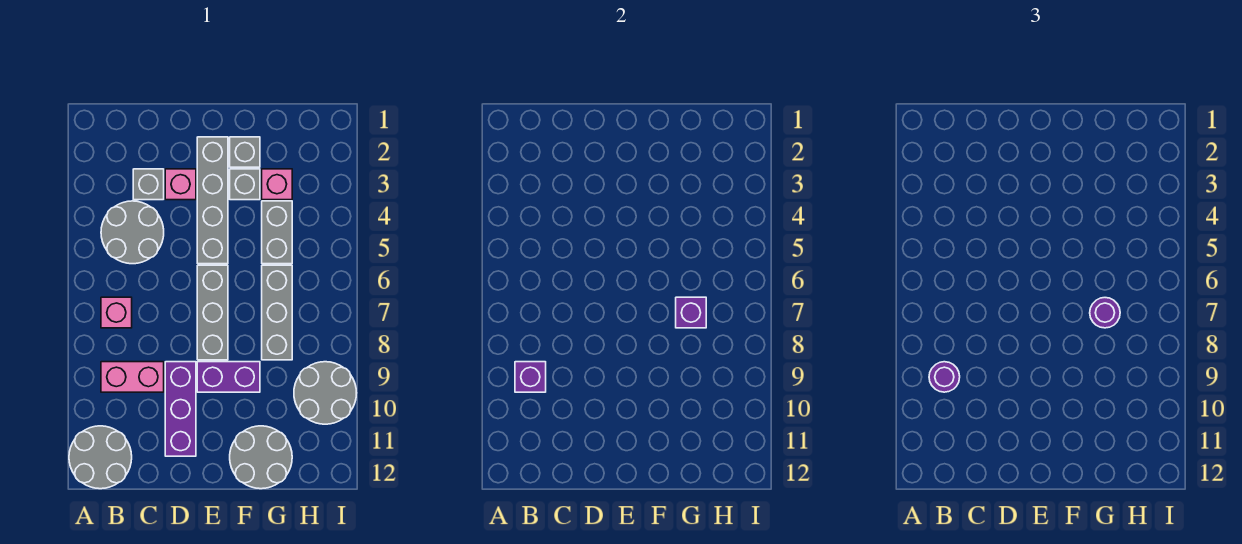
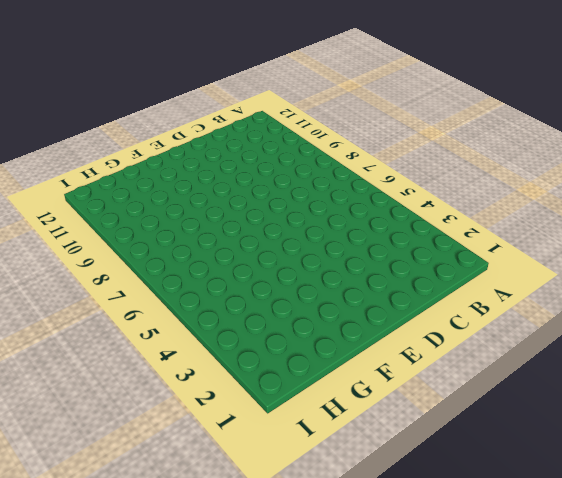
none -> grey round brick A11:B12 level 1
none -> grey round brick B4:C5 level 1
none -> pink brick B7 level 1

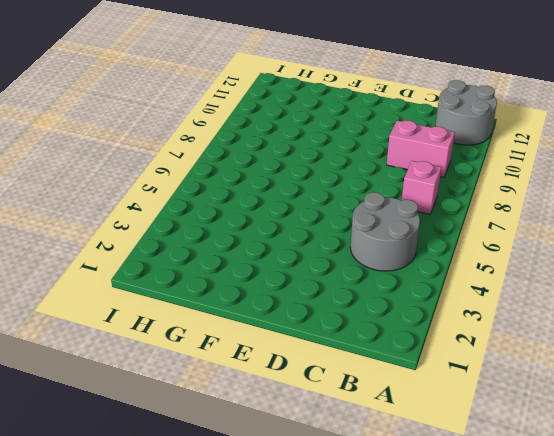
none -> grey brick C3 level 1
none -> pink brick D3 level 1
none -> purple brick D9:D11 level 1

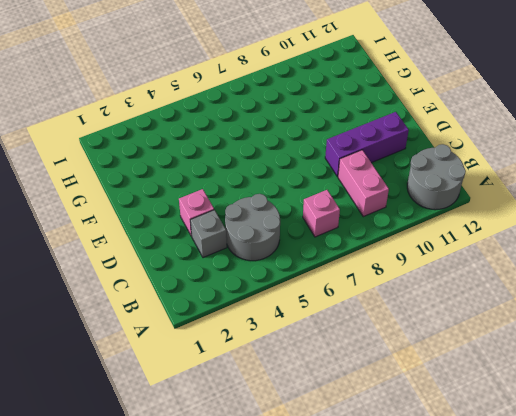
none -> grey brick E2:E5 level 1
none -> grey brick E6:E8 level 1
none -> purple brick E9:F9 level 1

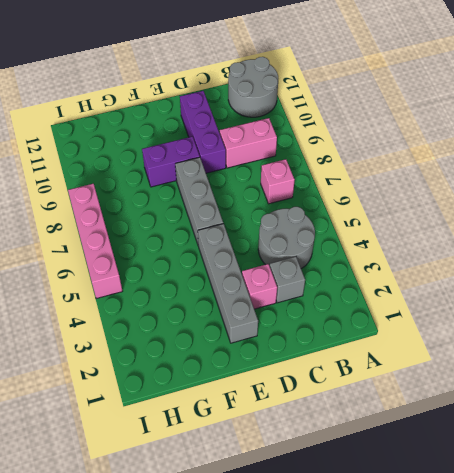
pink brick I5:I8 level 1 -> none
none -> grey brick F2 level 1
none -> grey brick F3 level 1
none -> grey round brick F11:G12 level 1

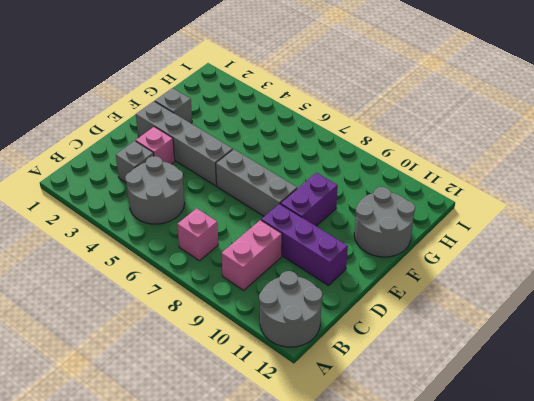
none -> grey brick F3 level 1
none -> pink brick G3 level 1
none -> grey brick G4:G5 level 1

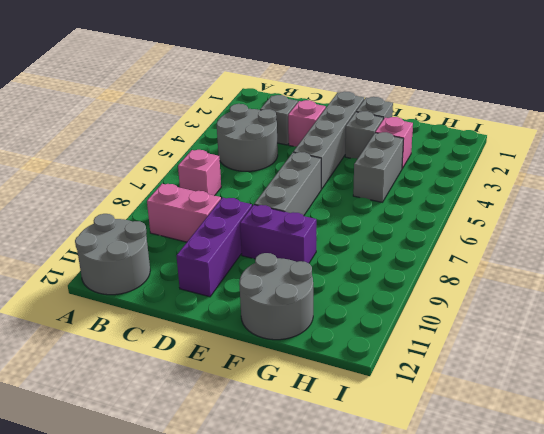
none -> grey brick G6:G8 level 1
none -> grey round brick H9:I10 level 1
none -> purple brick B9 level 2

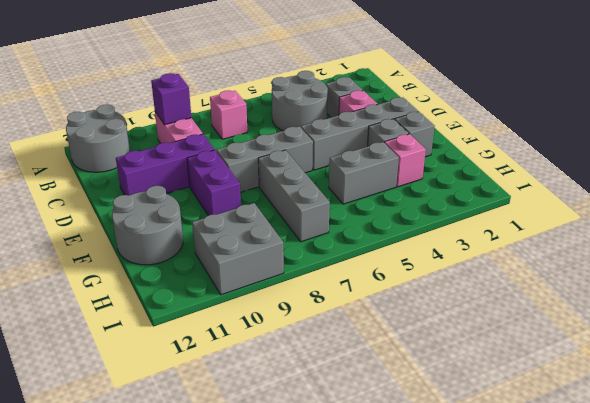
grey brick F7:H7 level 1 -> grey brick G6:G8 level 1
grey brick H9:I10 level 1 -> grey round brick H9:I10 level 1
none -> purple brick G7 level 2
none -> purple round brick B9 level 3
none -> purple round brick G7 level 3

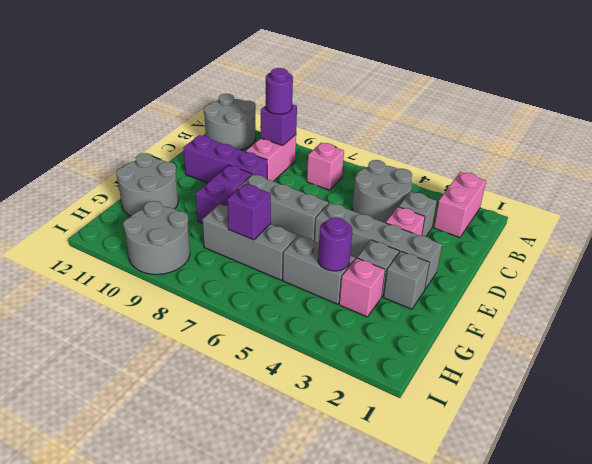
pink brick A2:B2 level 1 -> none
purple round brick G4 level 2 -> purple round brick G7 level 3

